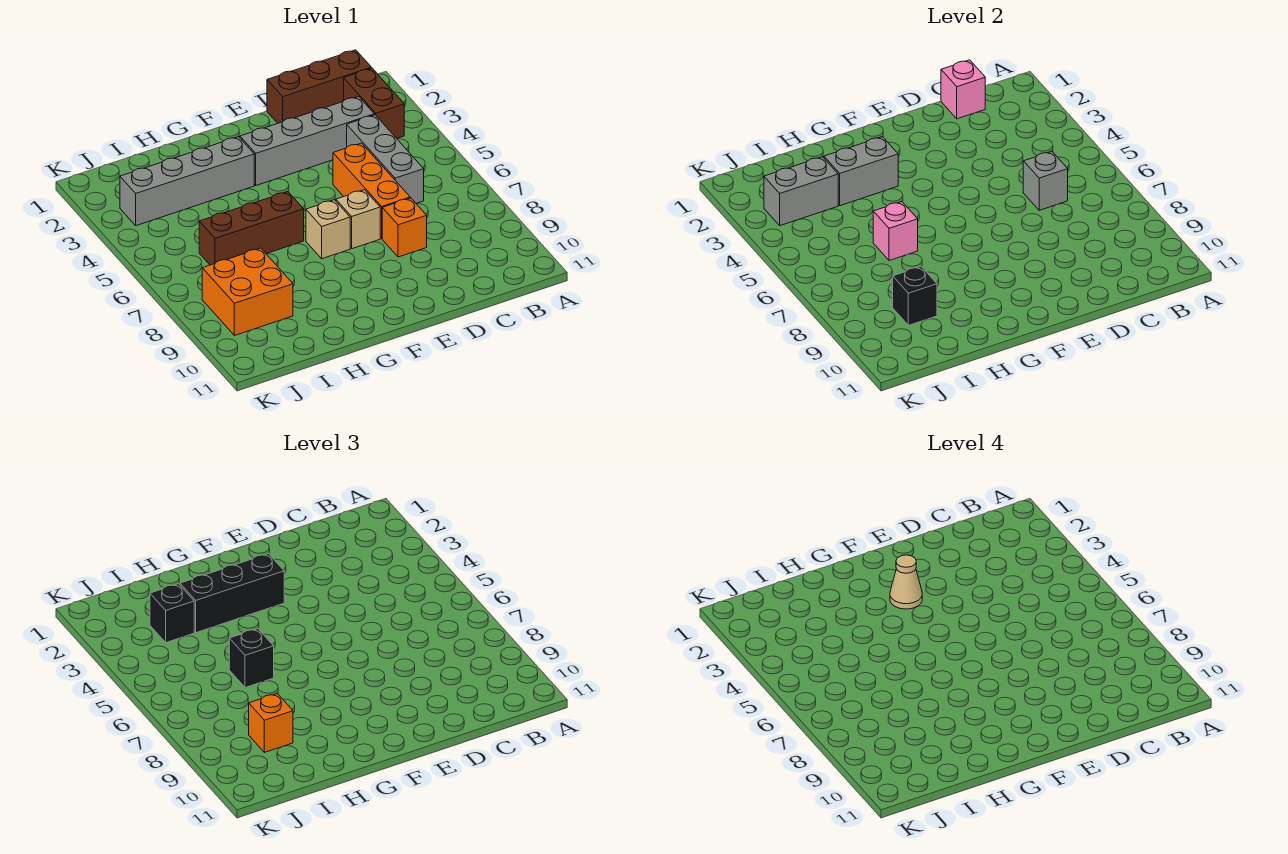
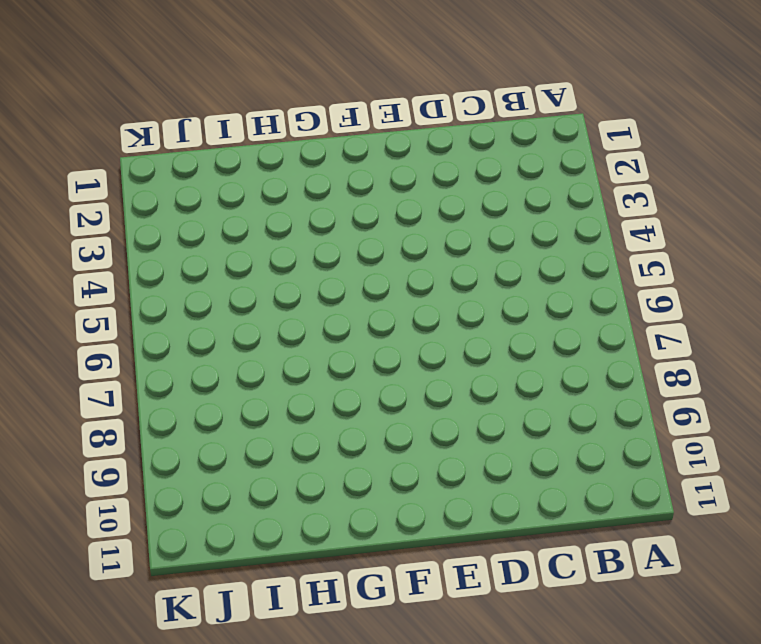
none -> brown brick B1:D1 level 1
none -> brown brick B2:B3 level 1
none -> grey brick C3:F3 level 1

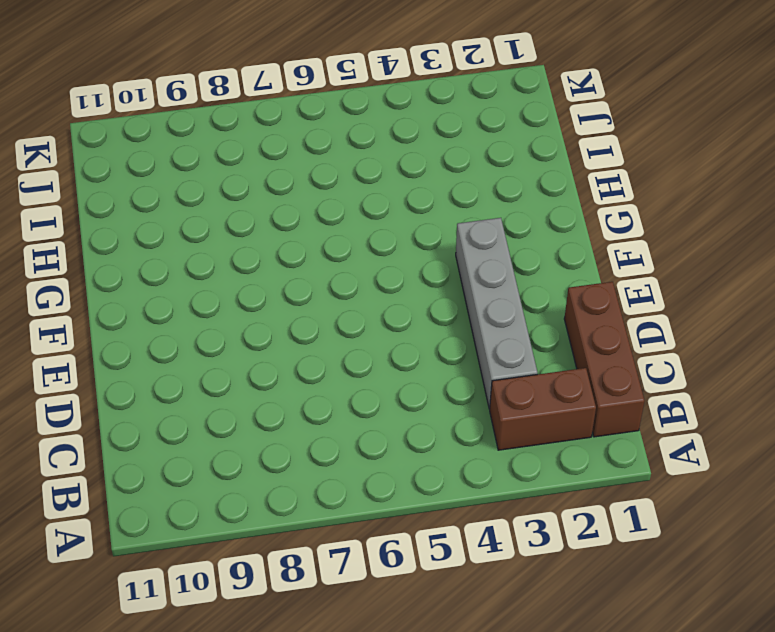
none -> grey brick C4:C6 level 1
none -> orange brick D5:D7 level 1
none -> orange brick D8 level 1

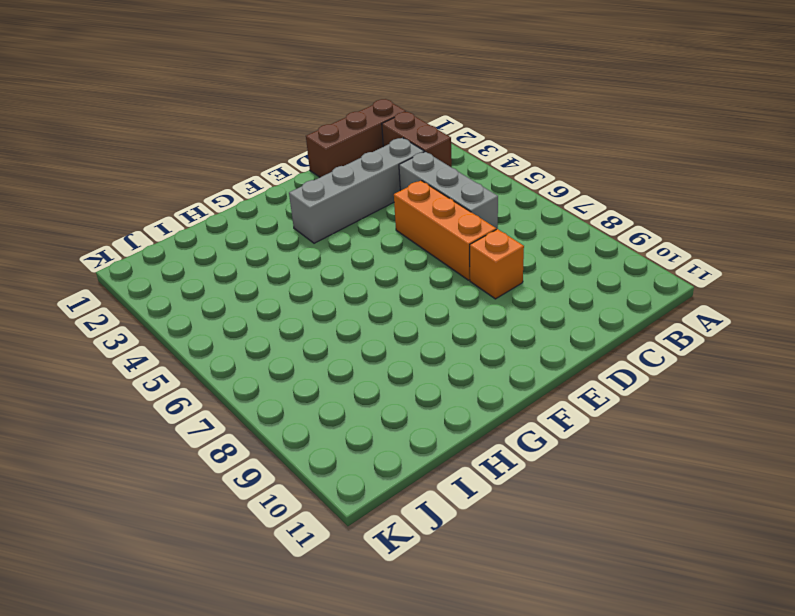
none -> tan brick E7 level 1
none -> tan brick F7 level 1
none -> grey brick G3:J3 level 1

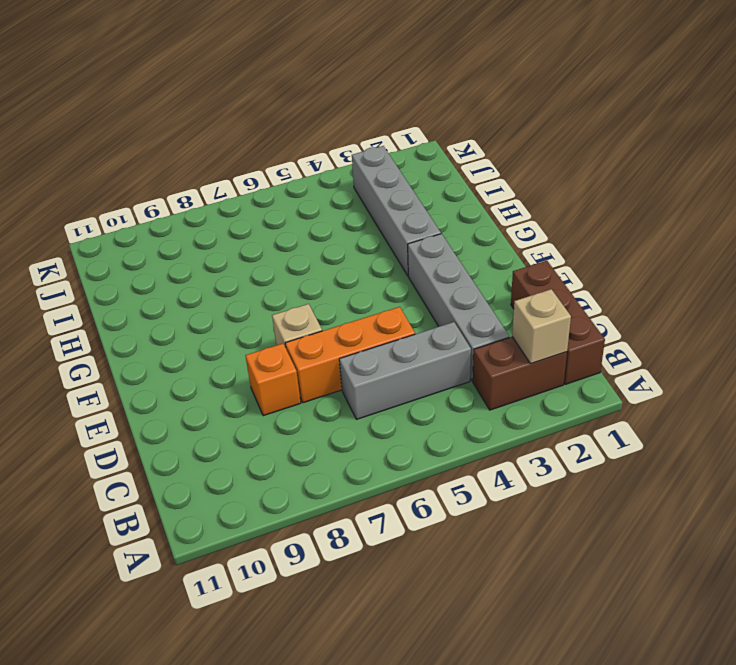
tan brick B2 level 2 -> tan brick F7 level 1
none -> brown brick G6:I6 level 1
none -> orange brick I8:J9 level 1
none -> pink brick C1 level 2

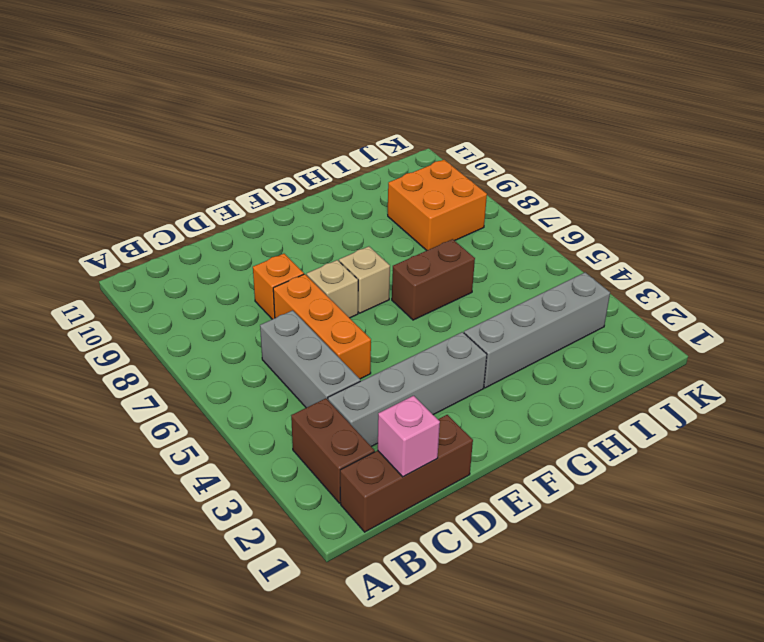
brown brick G6:H6 level 1 -> brown brick G6:I6 level 1
none -> grey brick C6 level 2
none -> grey brick G3:H3 level 2
none -> pink brick H6 level 2

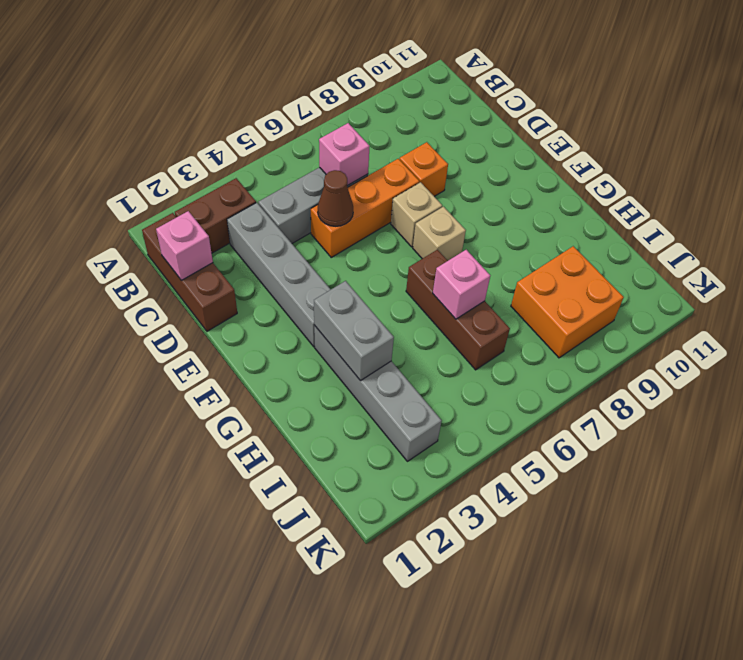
pink brick C6 level 2 -> grey brick C6 level 2
brown cone D5 level 2 -> none
none -> grey brick I3:J3 level 2
none -> black brick I9 level 2
none -> black brick F3:H3 level 3

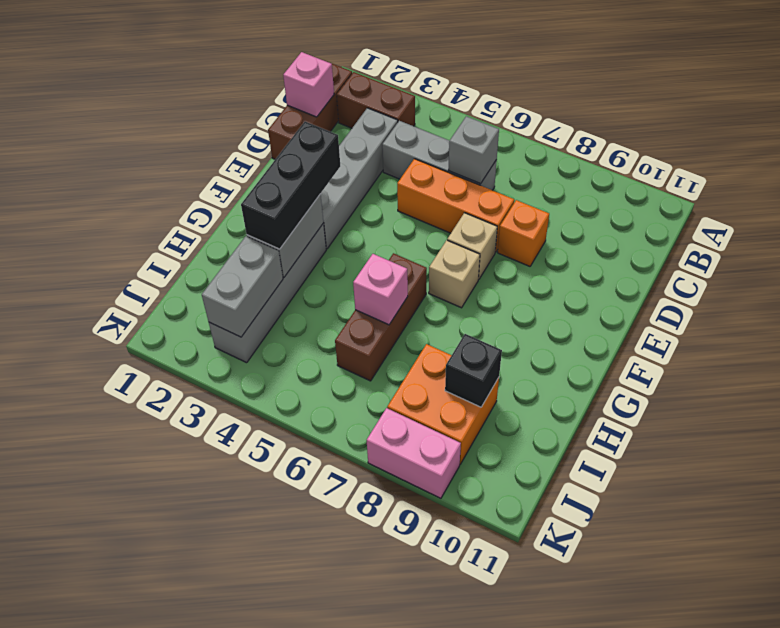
pink brick K8:K9 level 1 -> none
none -> black brick H6 level 3
none -> black brick I3 level 3
none -> orange brick I9 level 3

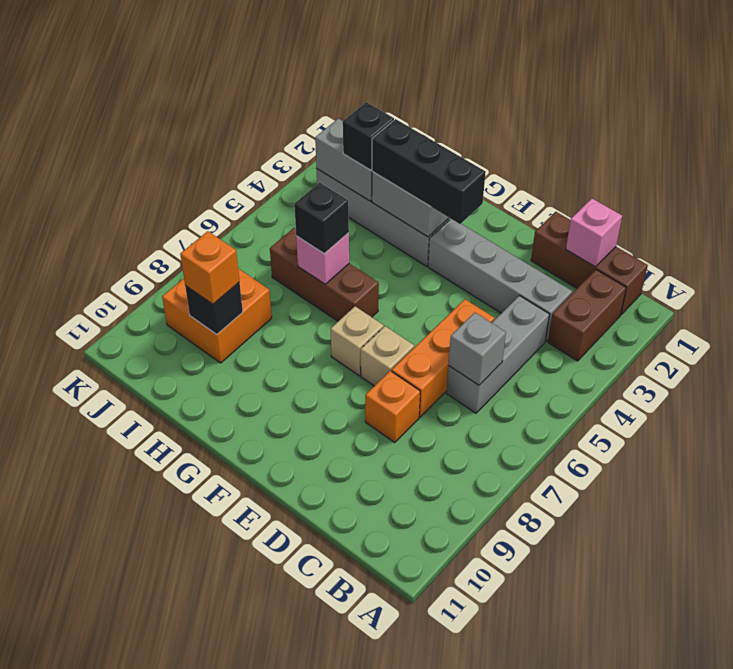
none -> tan cone F3 level 4

